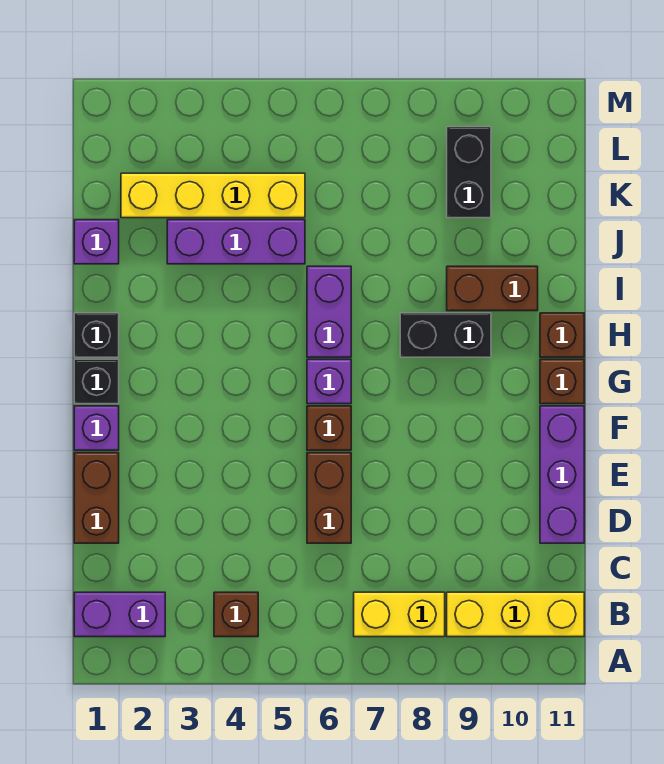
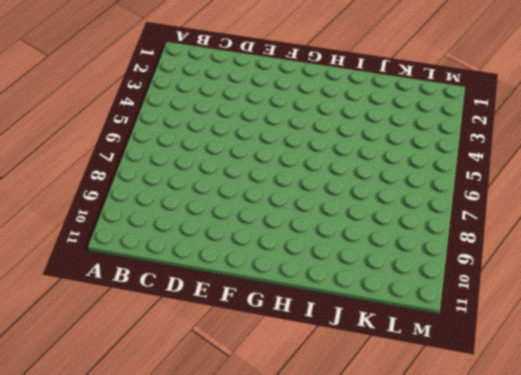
none -> purple brick B1:B2 level 1
none -> brown brick B4 level 1
none -> yellow brick B7:B8 level 1

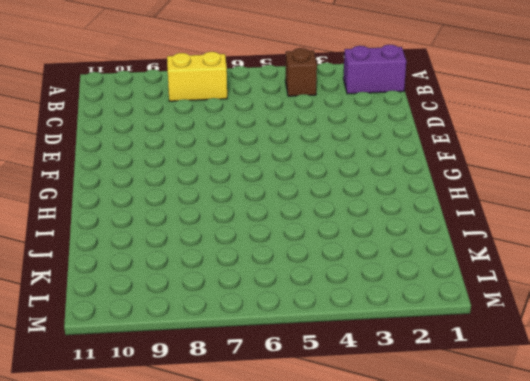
none -> yellow brick B9:B11 level 1
none -> brown brick D1:E1 level 1
none -> brown brick D6:E6 level 1

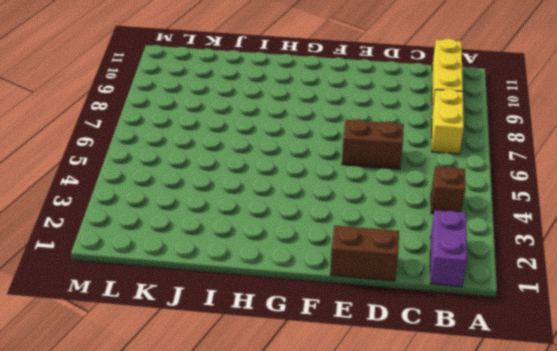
none -> purple brick D11:F11 level 1
none -> purple brick F1 level 1
none -> brown brick F6 level 1

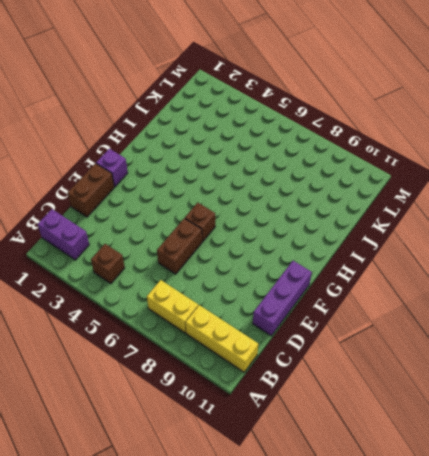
none -> black brick G1 level 1
none -> purple brick G6 level 1
none -> brown brick G11 level 1

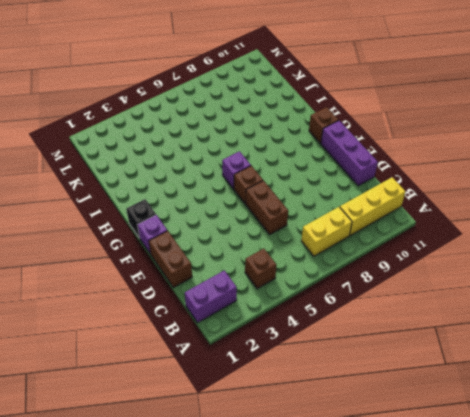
none -> black brick H1 level 1
none -> purple brick H6:I6 level 1
none -> black brick H8:H9 level 1

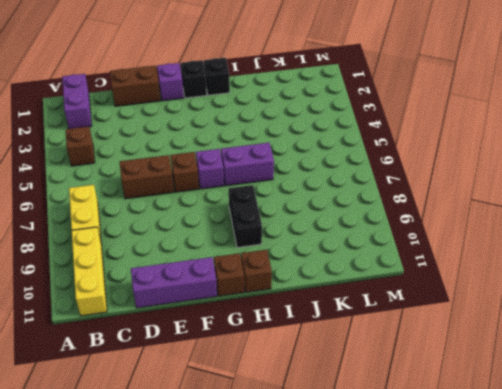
none -> brown brick I9:I10 level 1
none -> purple brick J1 level 1
none -> purple brick J3:J5 level 1

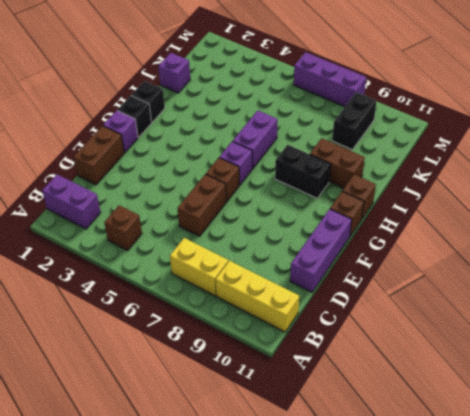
purple brick M6:M8 level 1 -> purple brick J3:J5 level 1
none -> yellow brick K2:K5 level 1

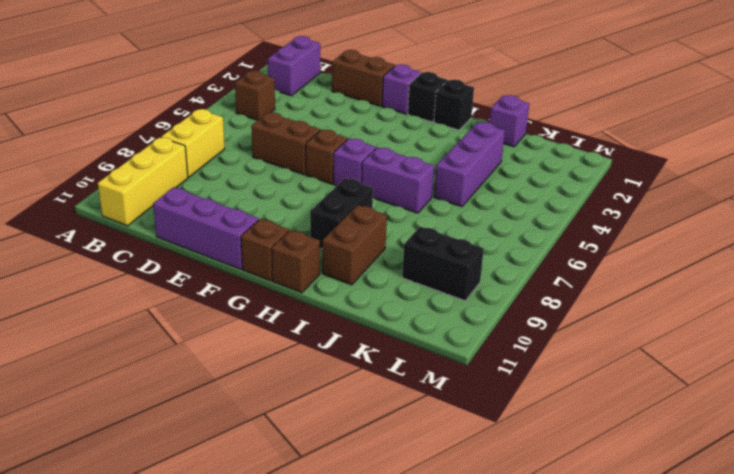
none -> yellow brick K2:K5 level 1

